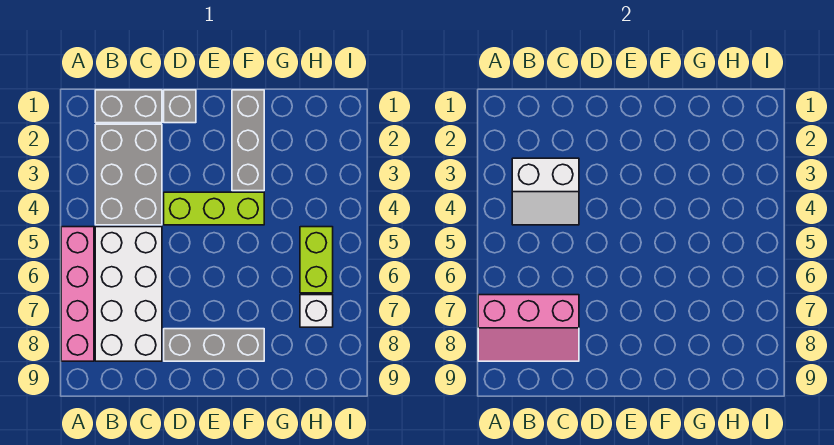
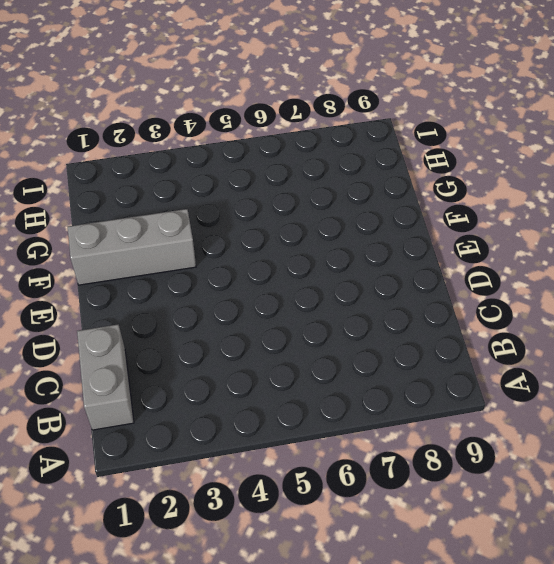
none -> pink brick A5:A8 level 1
none -> grey brick B2:C4 level 1
none -> white brick B5:C8 level 1

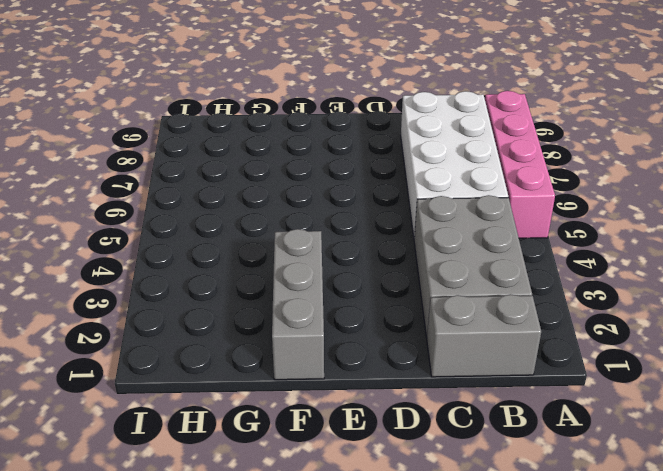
none -> grey brick D1 level 1
none -> lime brick D4:F4 level 1
none -> grey brick D8:F8 level 1

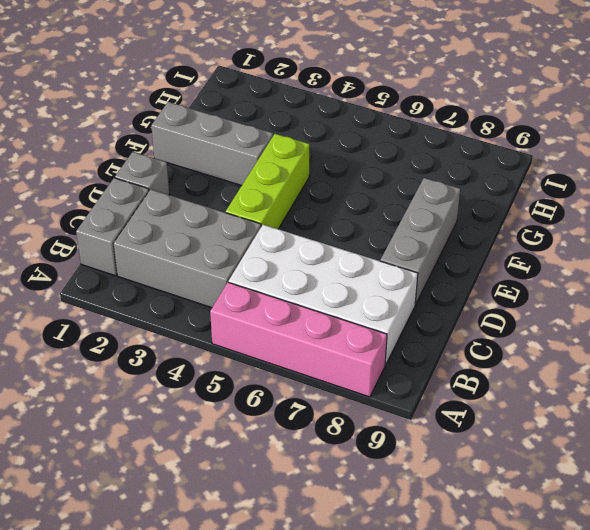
none -> lime brick H5:H6 level 1
none -> white brick H7 level 1
none -> pink slope A7:C8 level 2 top 7

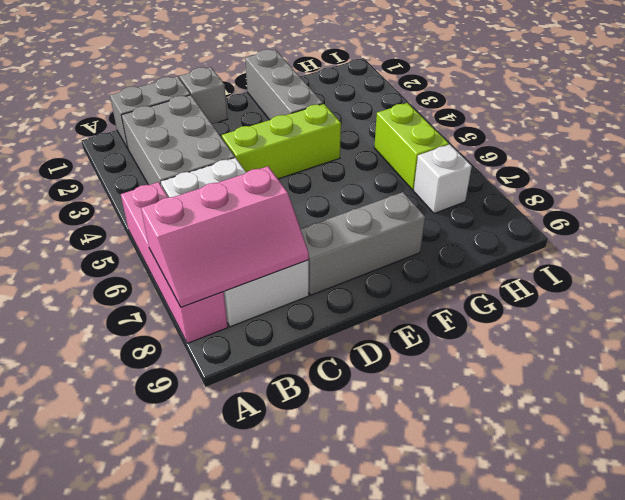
none -> white slope B3:C4 level 2 top 3

